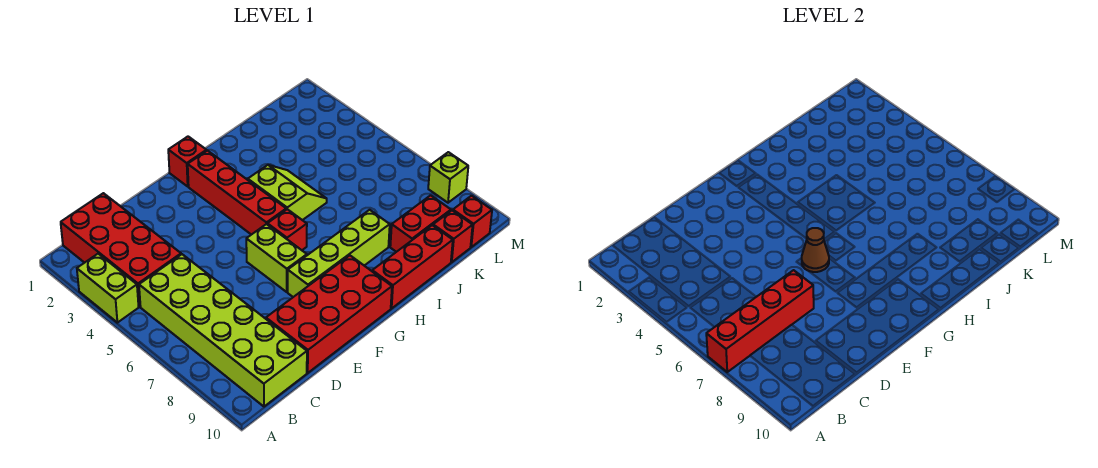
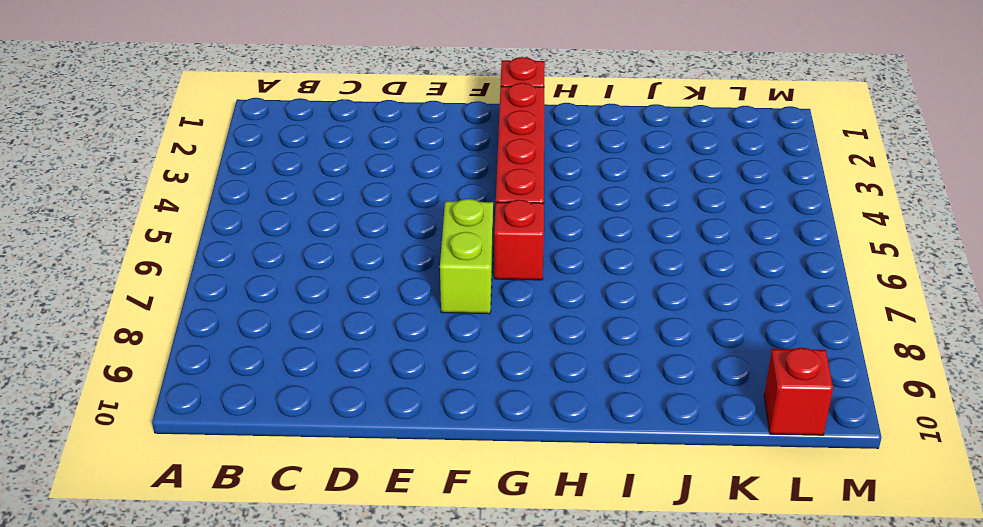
none -> lime brick A3:A4 level 1
none -> red brick B1:C4 level 1
none -> lime brick B5:C10 level 1

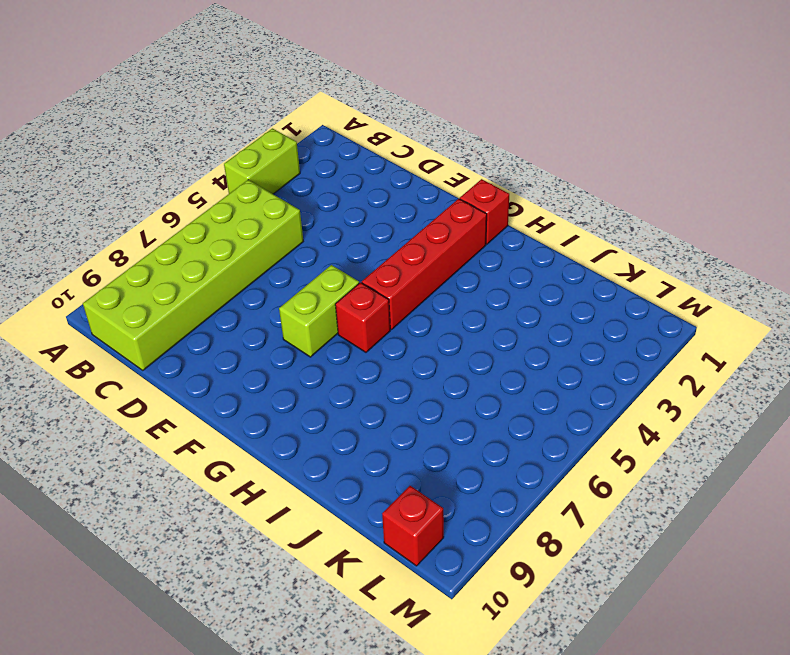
none -> red brick B1:C4 level 1
none -> red brick D9:G10 level 1
none -> lime brick F8:I8 level 1

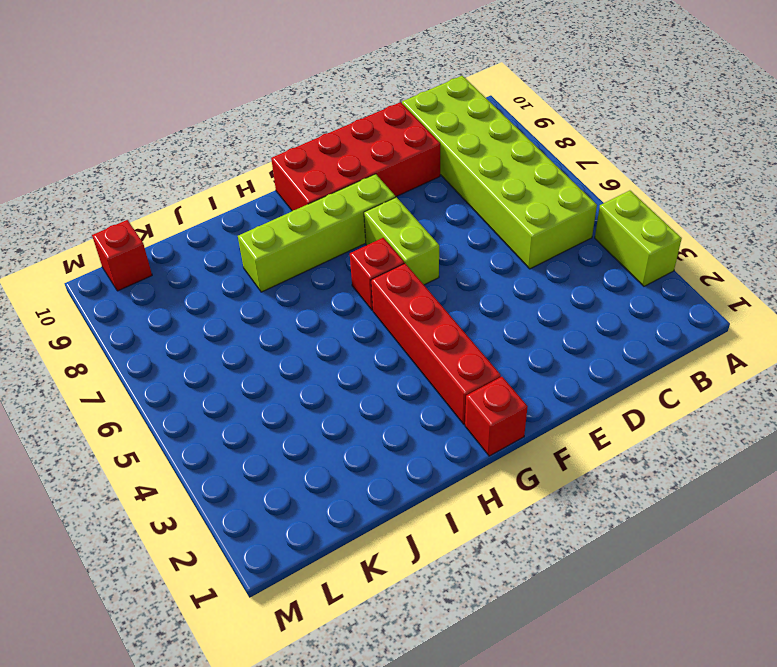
none -> red brick B1:C4 level 1
none -> lime slope H4:I5 level 1 top H
none -> red brick H10:J10 level 1

